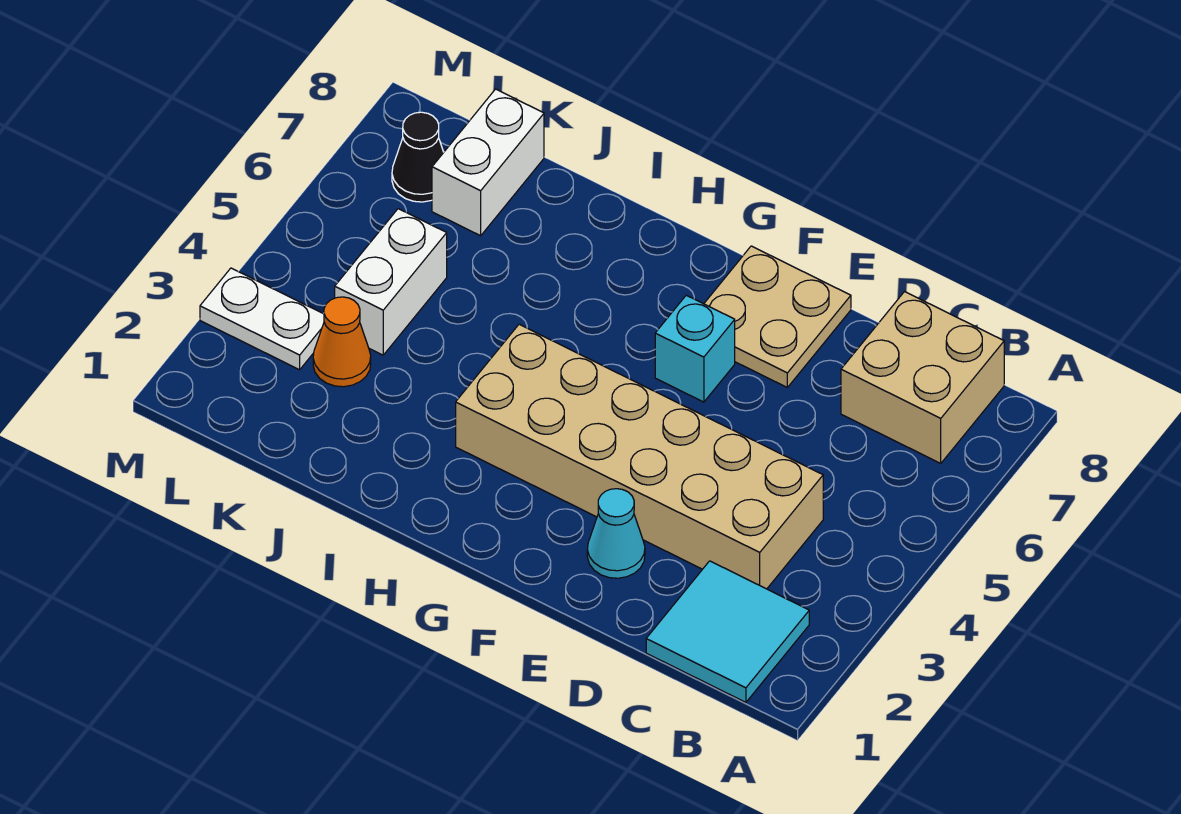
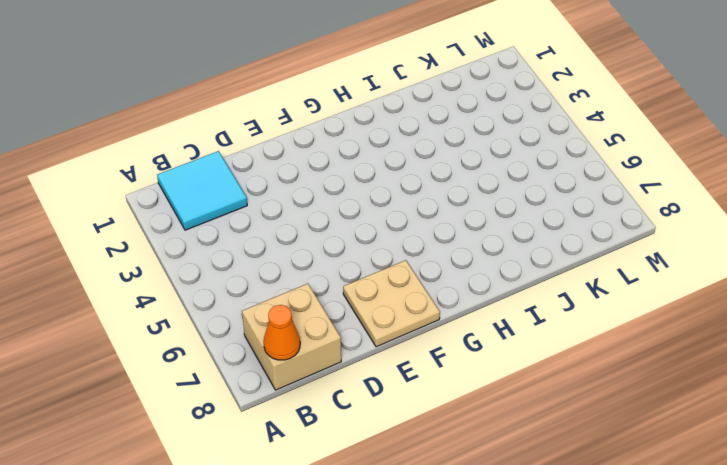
orange cone B8 level 2 -> orange cone K3 level 1
none -> tan brick C3:H4 level 1
none -> cyan cone E2 level 1

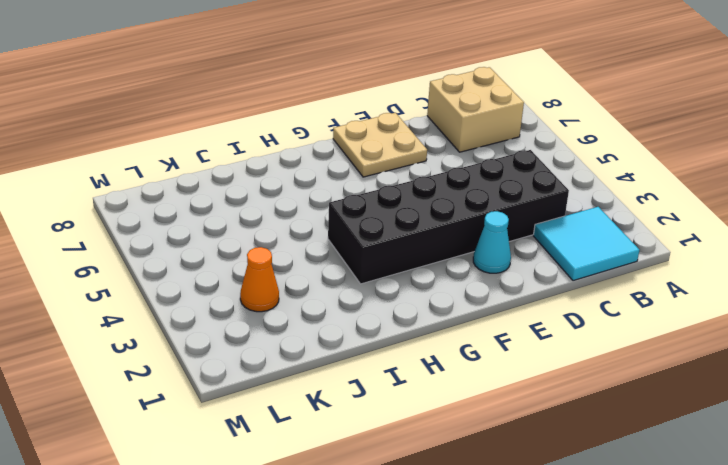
black brick C3:H4 level 1 -> tan brick C3:H4 level 1
none -> cyan brick F6 level 1
none -> white brick K4:K5 level 1

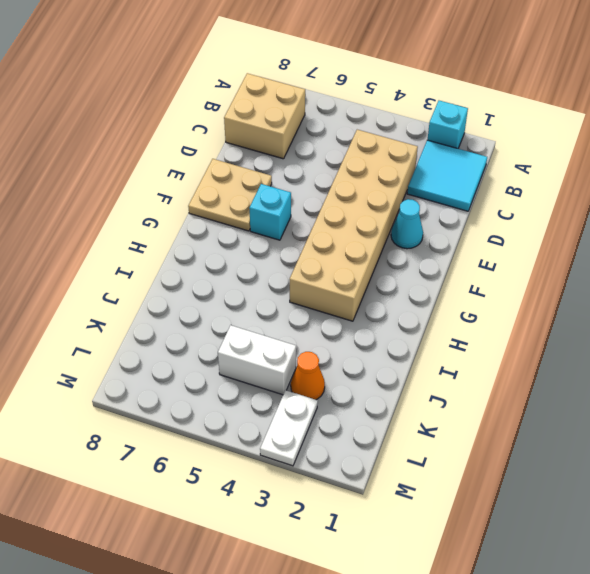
cyan brick A2 level 1 -> none
none -> white brick K7:K8 level 1
none -> black cone L7 level 1

